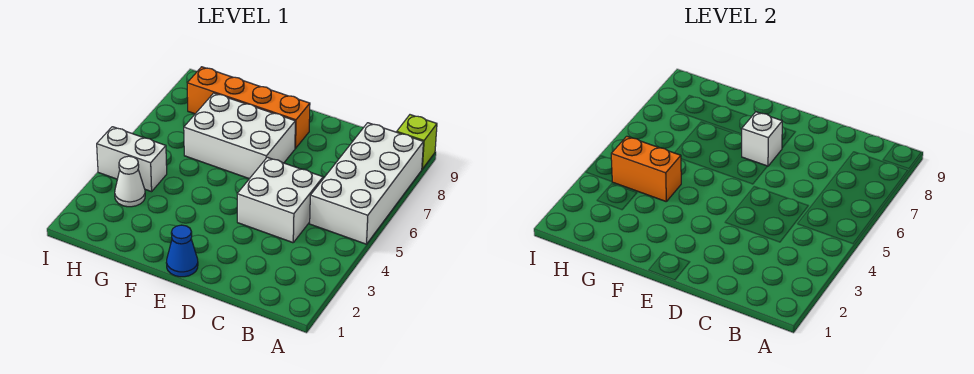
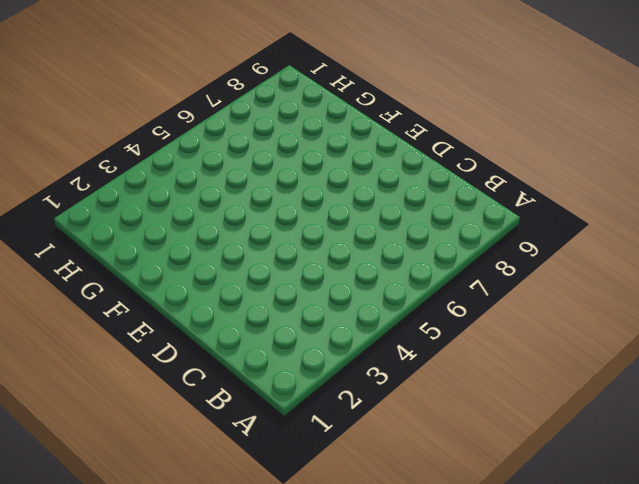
none -> white brick A5:B8 level 1
none -> lime brick A9 level 1

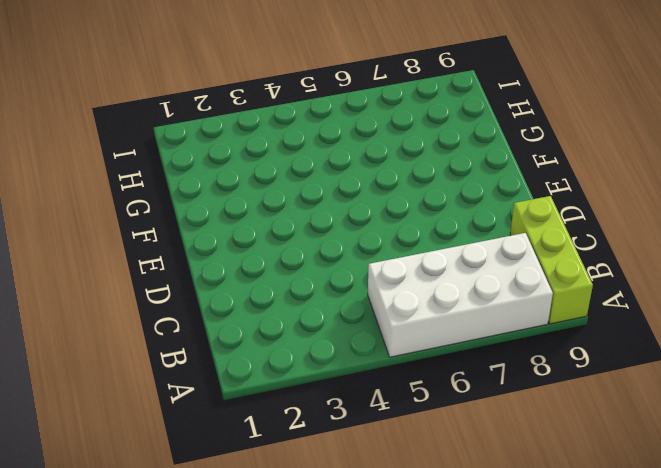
lime brick A9:C9 level 1 -> lime brick A9 level 1
none -> white brick C4:D5 level 1
none -> blue cone E1 level 1

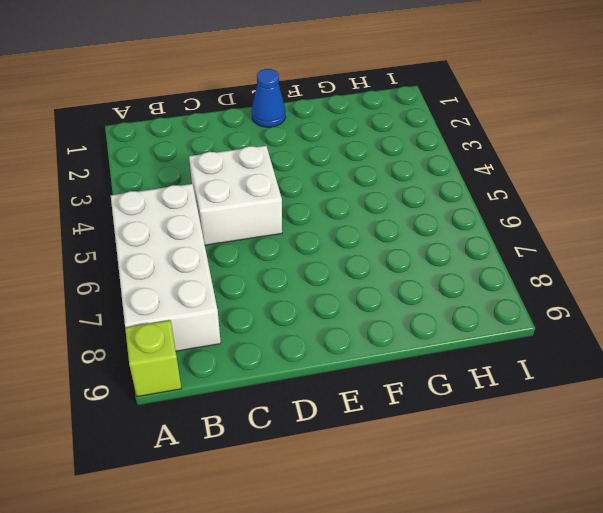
none -> white brick E6:G7 level 1
none -> orange brick E8:H8 level 1

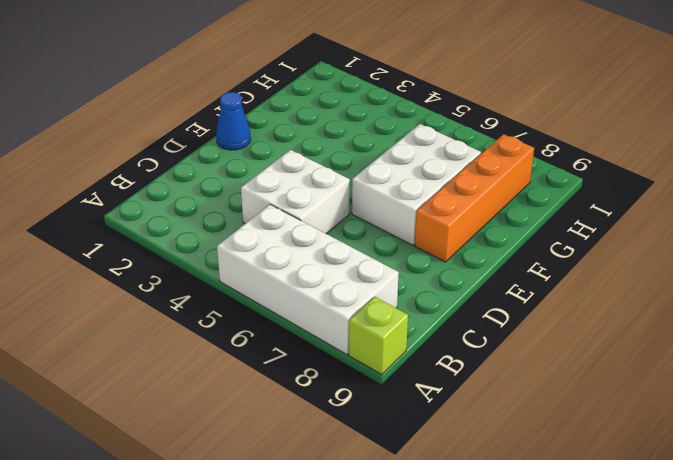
none -> white cone H3 level 1
none -> white brick H4:I4 level 1

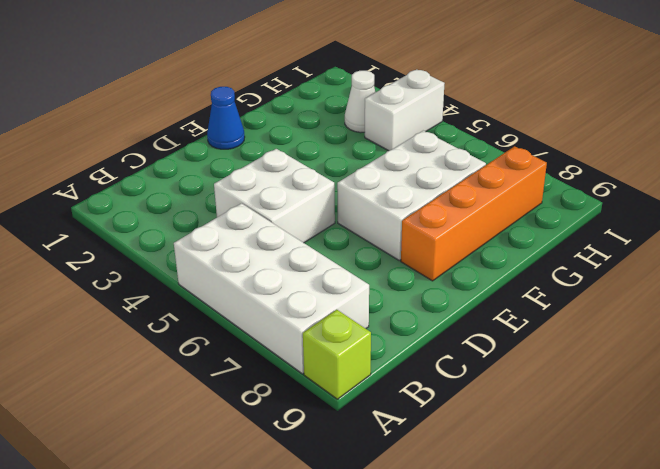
none -> white brick E7 level 2
none -> orange brick G4:H4 level 2

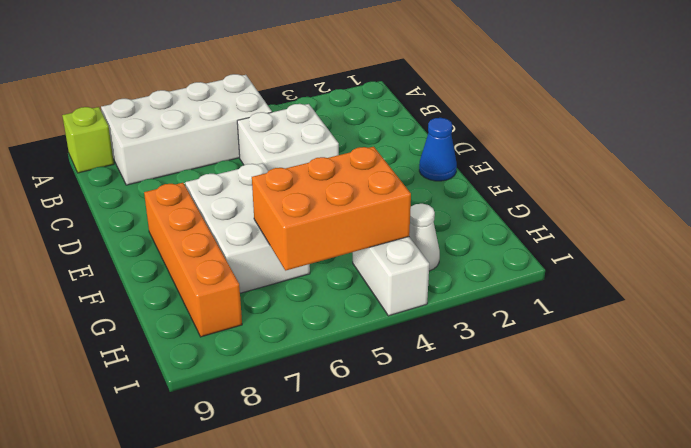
orange brick G4:H6 level 2 -> orange brick G4:H4 level 2
none -> white brick E7 level 2

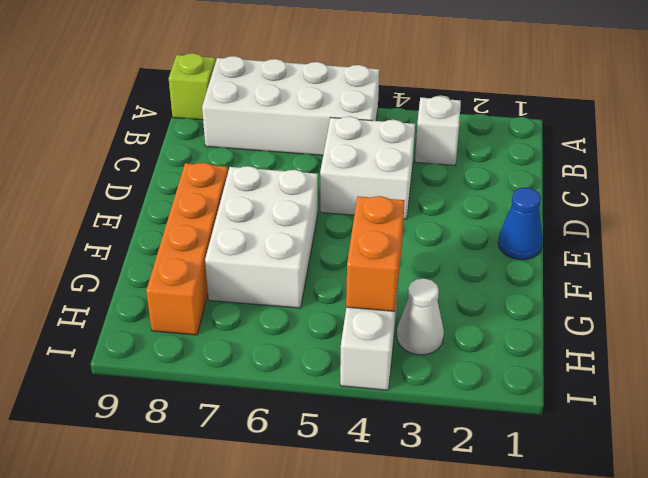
white brick B3 level 1 -> white brick E7 level 2

